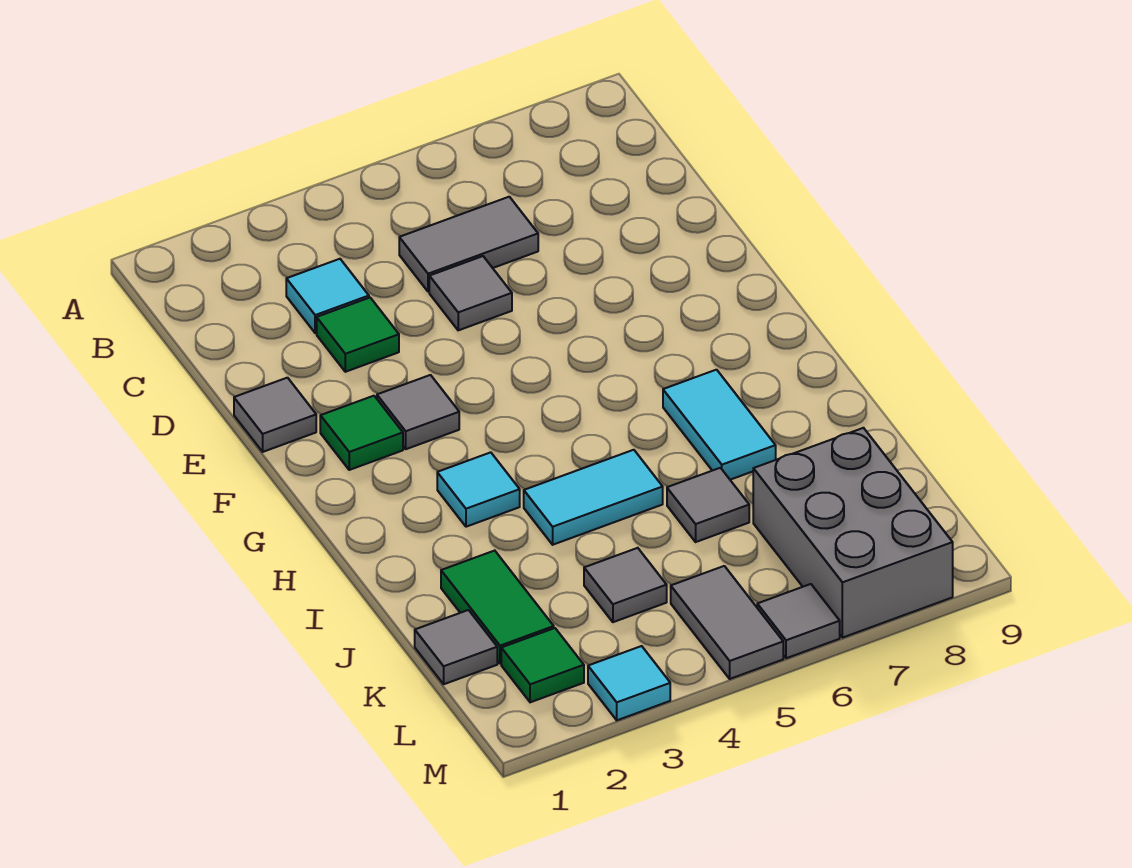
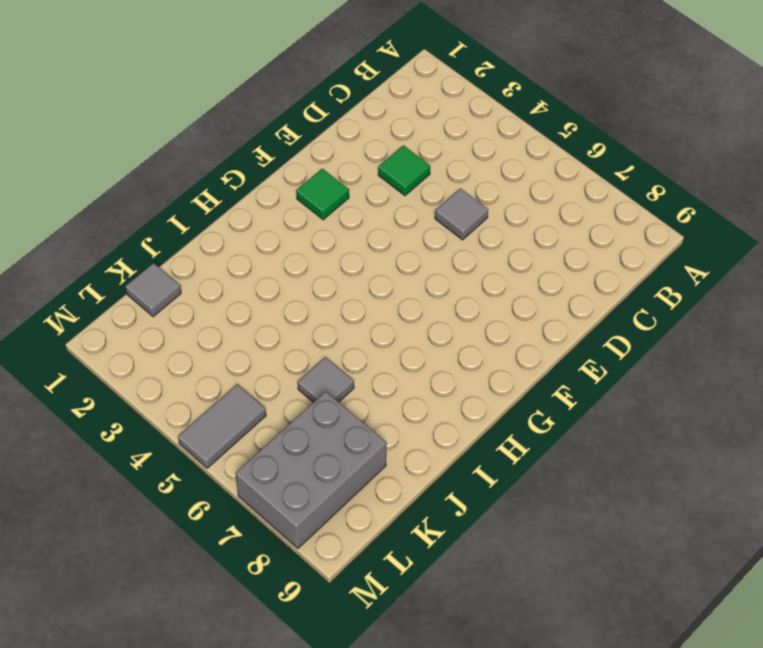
none -> cyan tile C3 level 1
none -> grey tile C5:C6 level 1
none -> grey tile E1 level 1

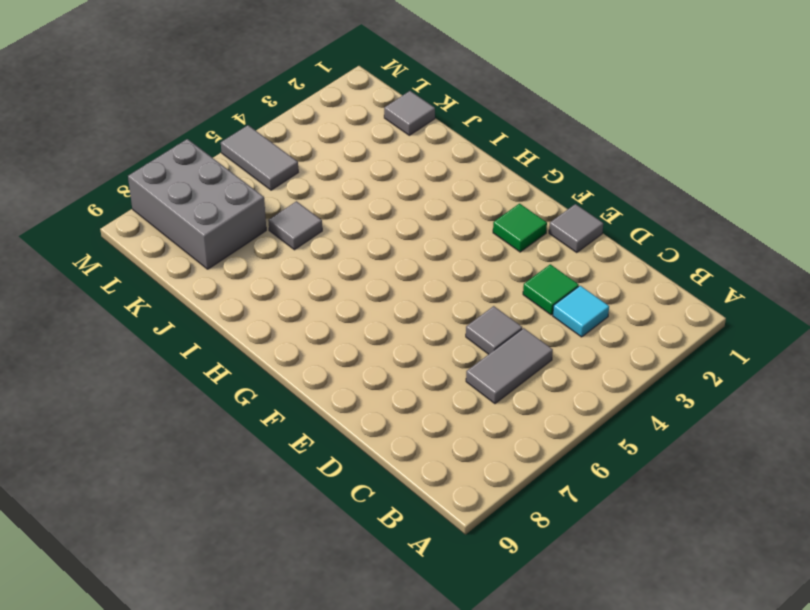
none -> grey tile F3 level 1
none -> cyan tile H3 level 1
none -> cyan tile H7:I7 level 1

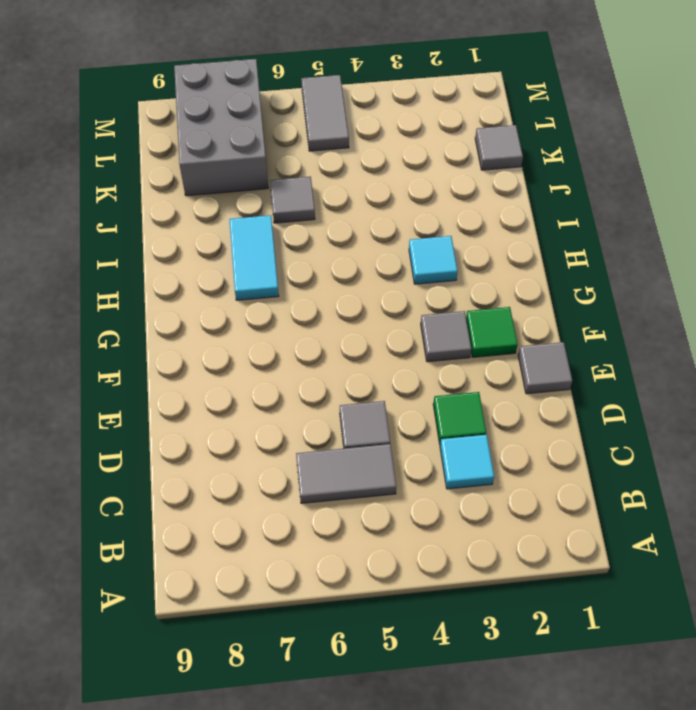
none -> cyan tile I4:I5 level 1
none -> green tile J2:K2 level 1
none -> grey tile K4 level 1

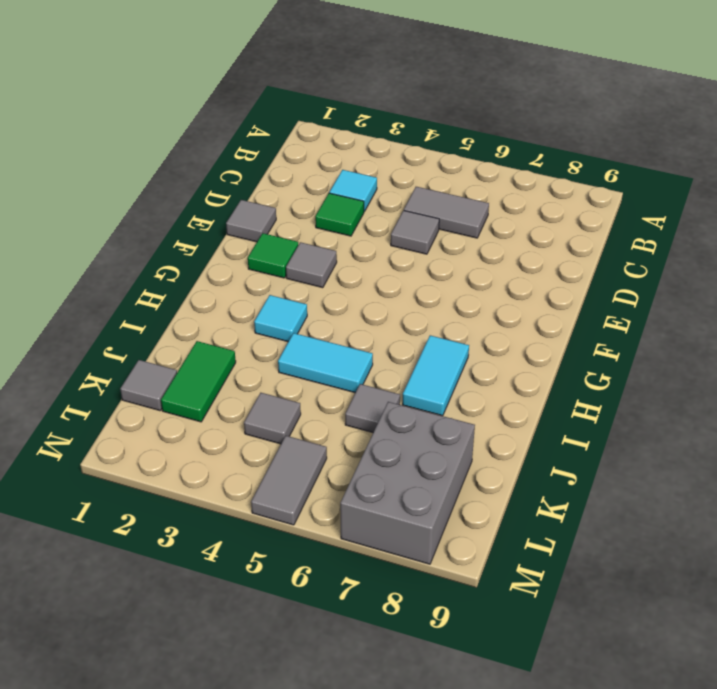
none -> green tile L2 level 1
none -> cyan tile M3 level 1
none -> grey tile M6 level 1

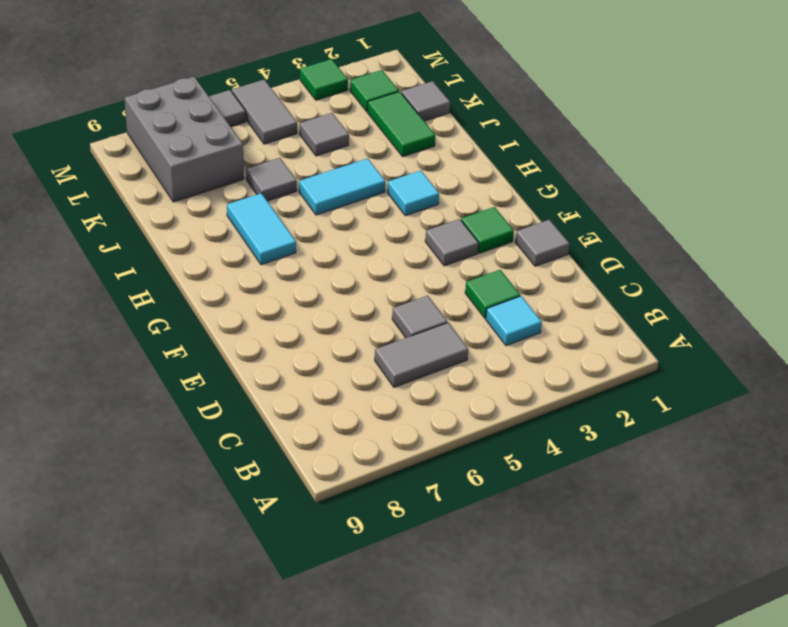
green tile M3 level 1 -> cyan tile M3 level 1

